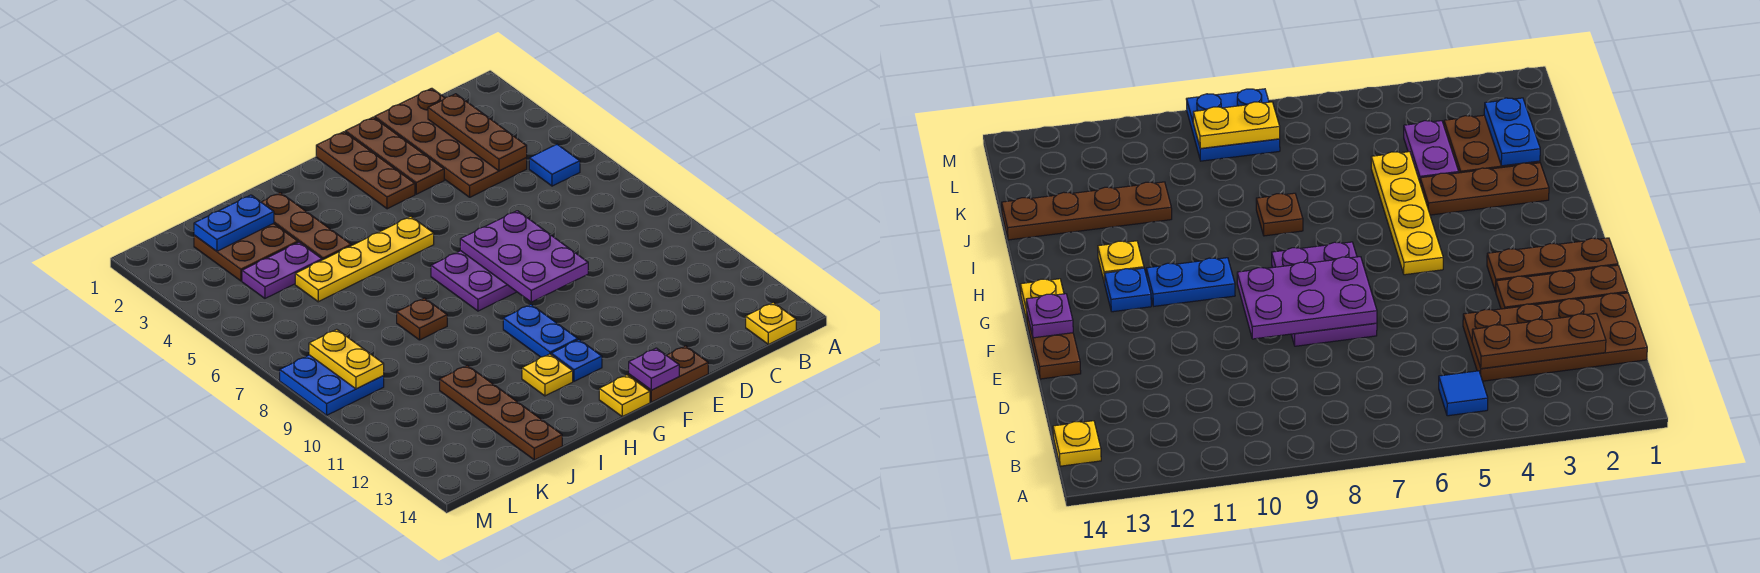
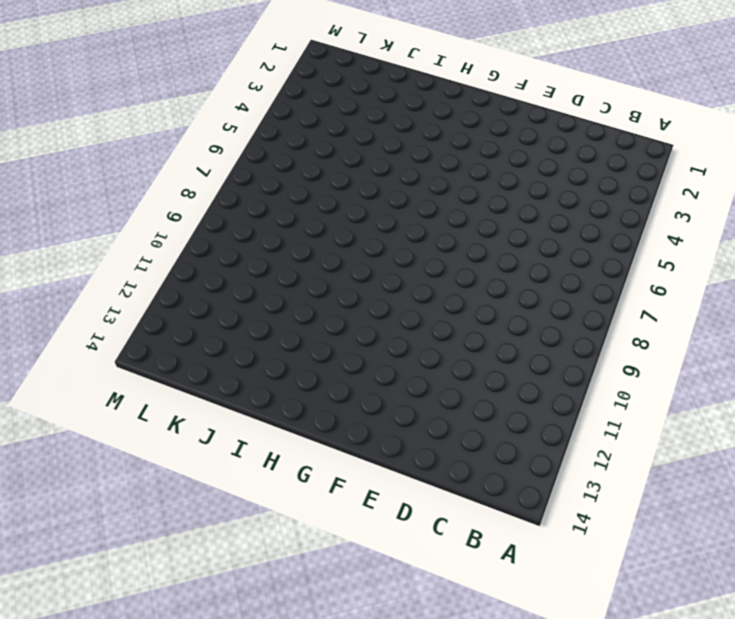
none -> blue tile B5 level 1
none -> yellow plate B14 level 1
none -> brown plate C1:D4 level 1

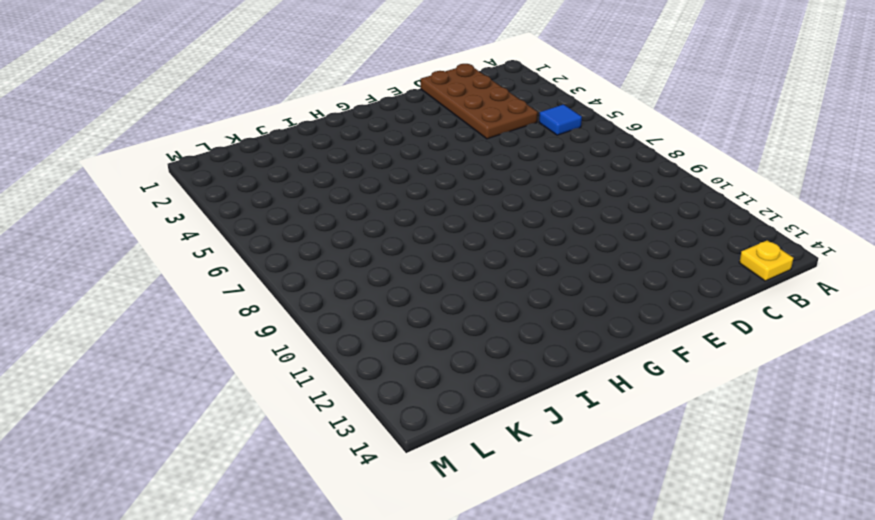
none -> brown plate E1:E3 level 1
none -> purple plate E7:G8 level 1
none -> brown plate E14:F14 level 1

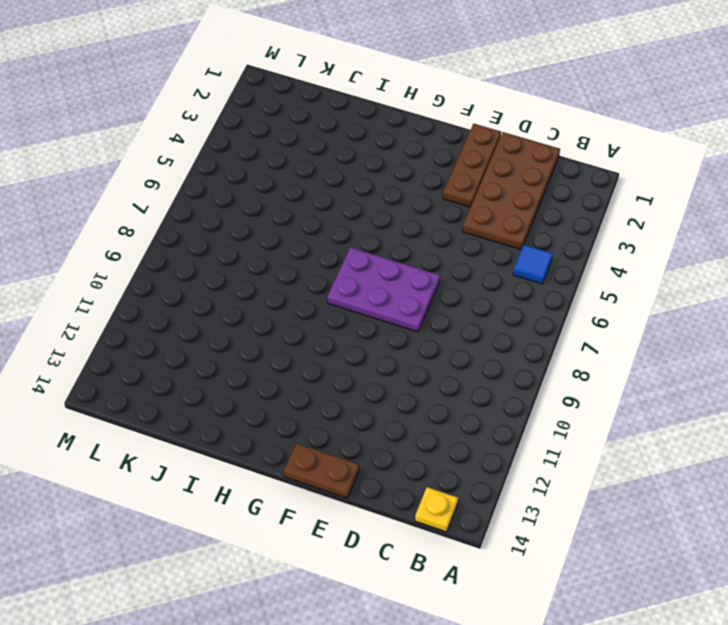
none -> brown plate F1:F3 level 1
none -> yellow plate G5:J5 level 1
none -> blue plate G10:G11 level 1

